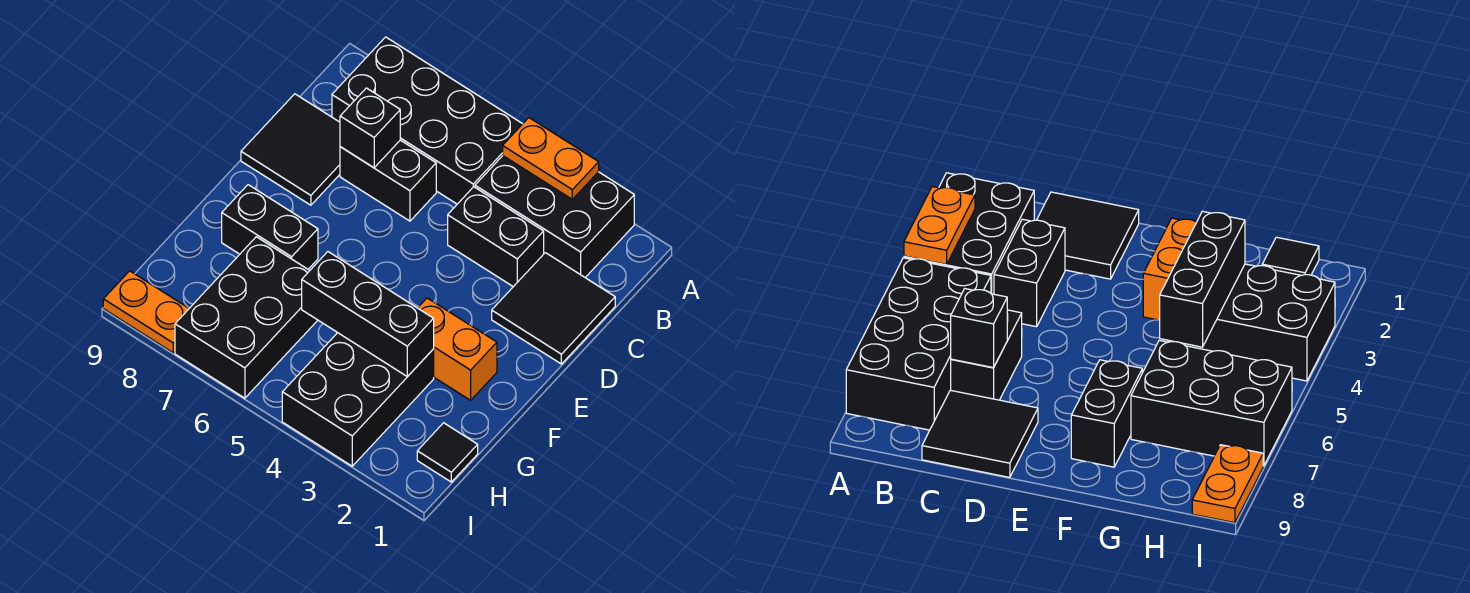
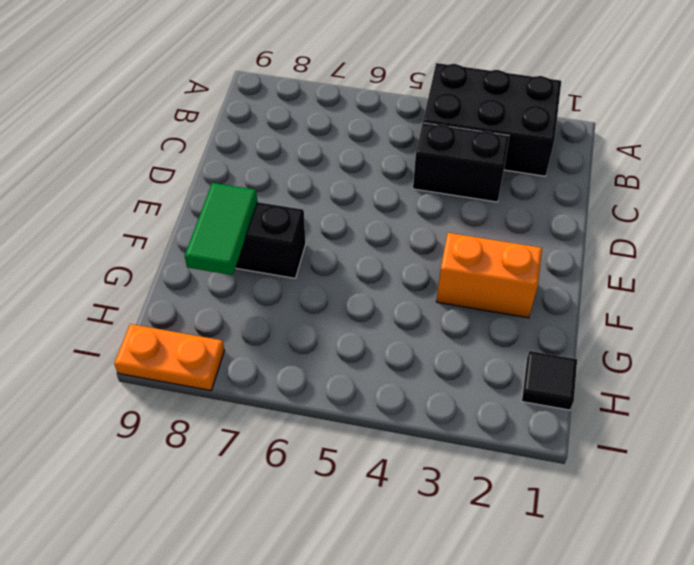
green tile F8:G8 level 2 -> none
none -> black brick A5:B8 level 1
none -> black tile C1:D2 level 1
none -> black brick C6:C7 level 1

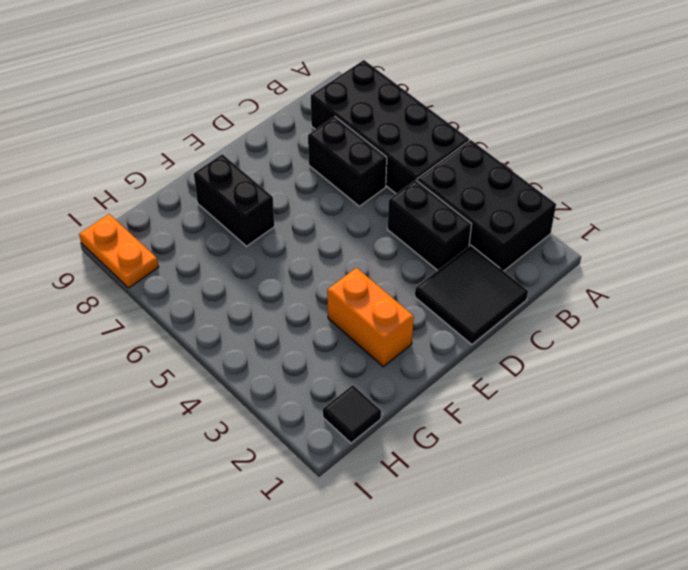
none -> black tile C8:D9 level 1
none -> black brick G3:I4 level 1
none -> black brick G6:I7 level 1

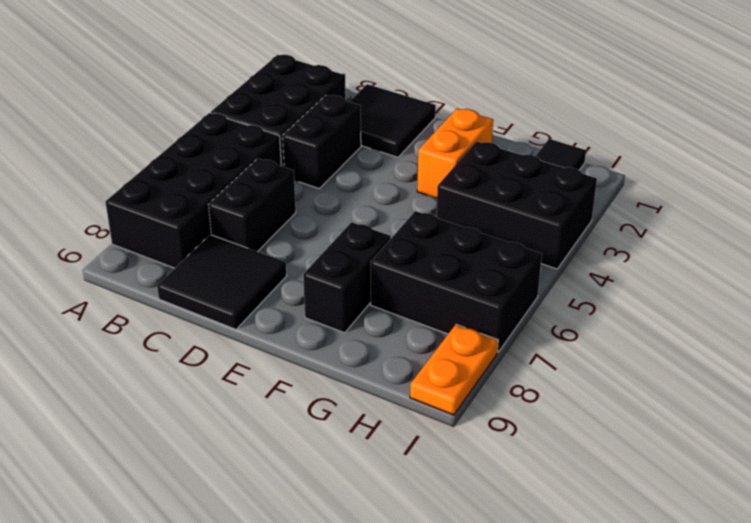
none -> orange plate A3:A4 level 2
none -> black brick C7 level 2
none -> black brick G3:G5 level 2

